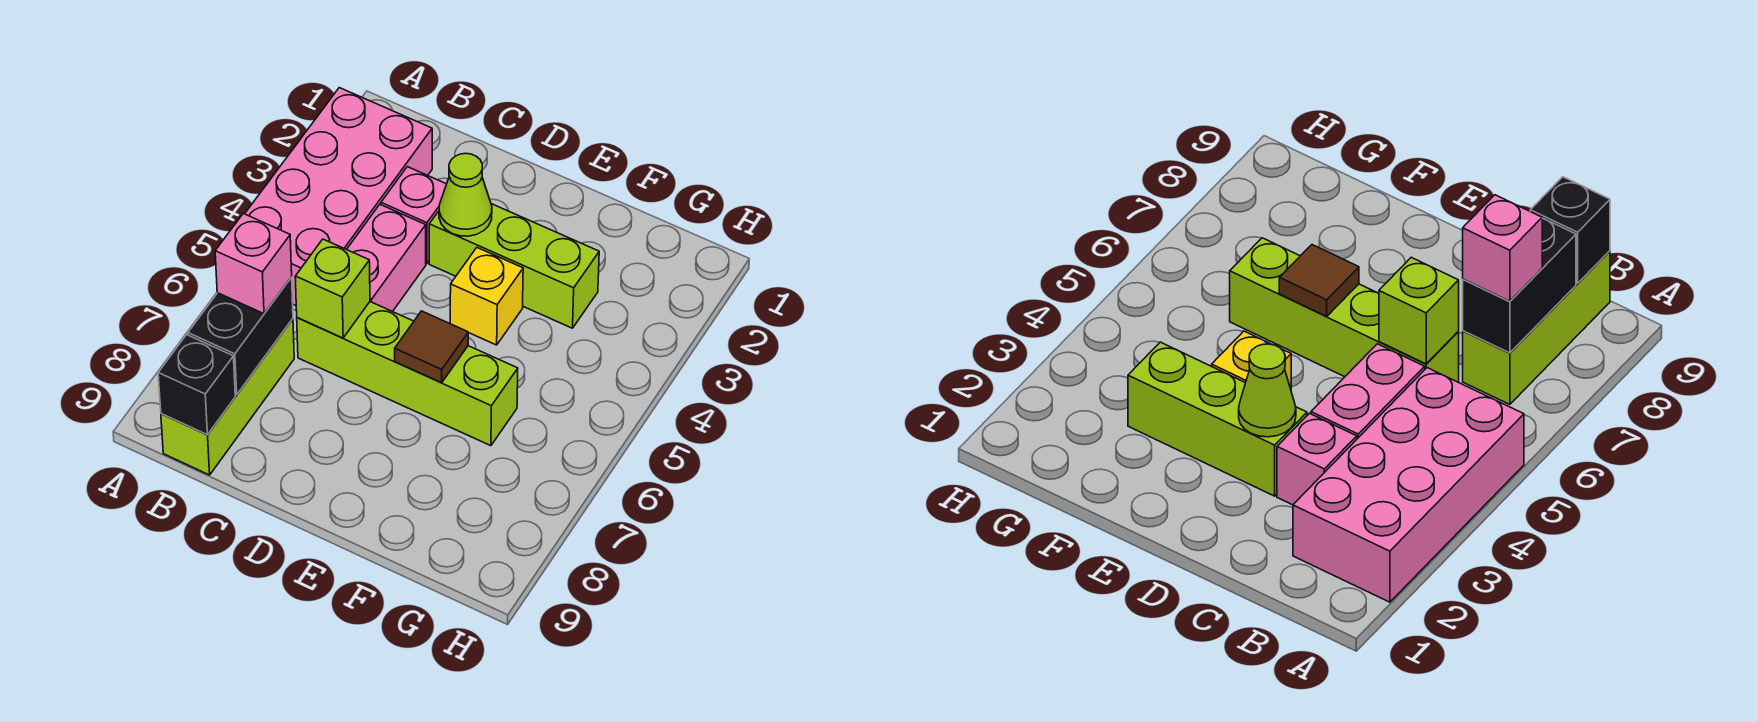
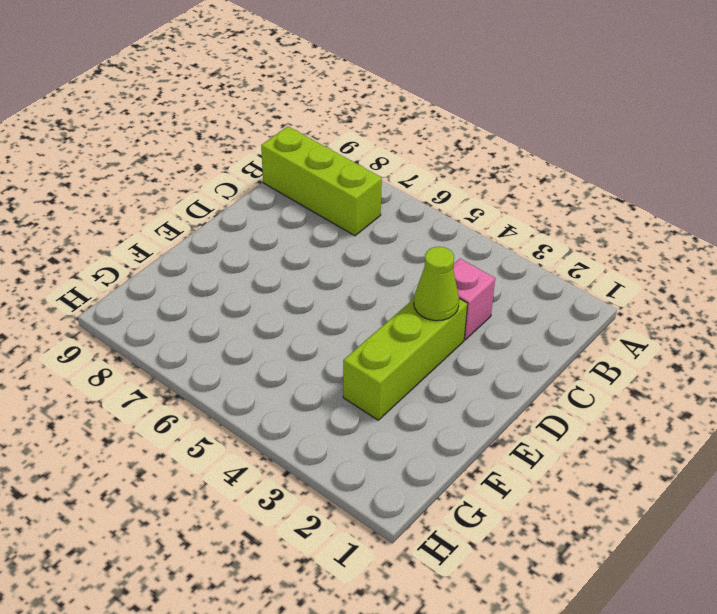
none -> pink brick A2:B5 level 1
none -> pink brick C4:C5 level 1
none -> lime brick C6:F6 level 1

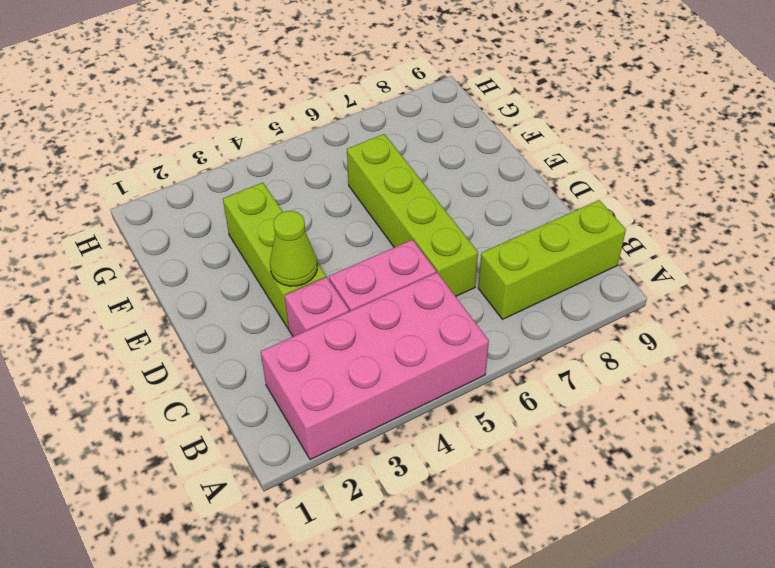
none -> yellow brick E4 level 1
none -> black brick B7:B8 level 2
none -> black brick B9 level 2

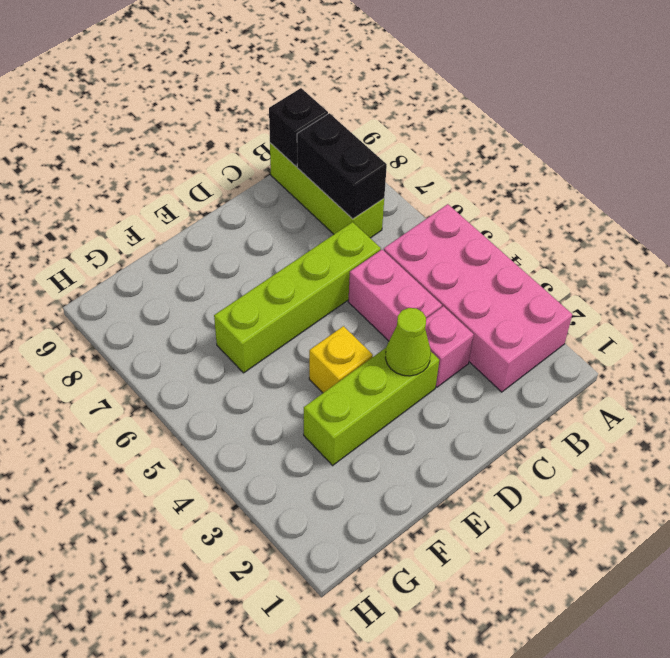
none -> lime brick C6 level 2
none -> brown tile E6 level 2
none -> pink brick B7 level 3

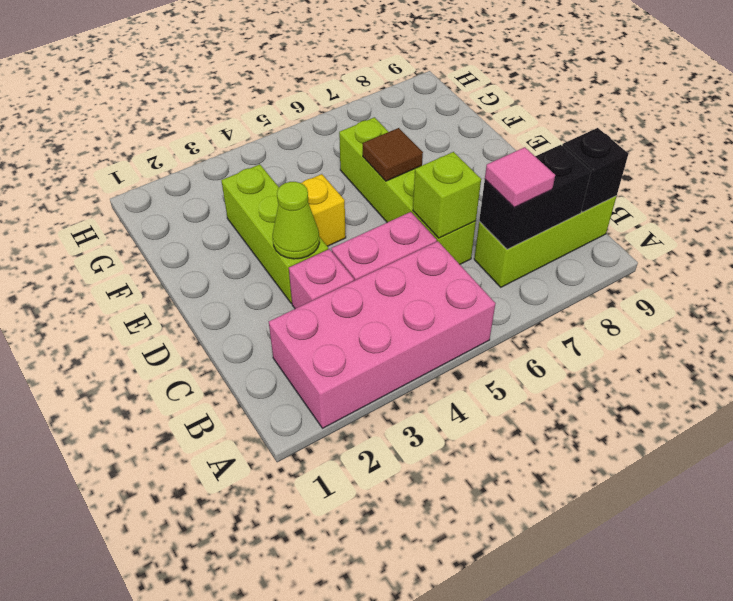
pink tile B7 level 3 -> pink brick B7 level 3

